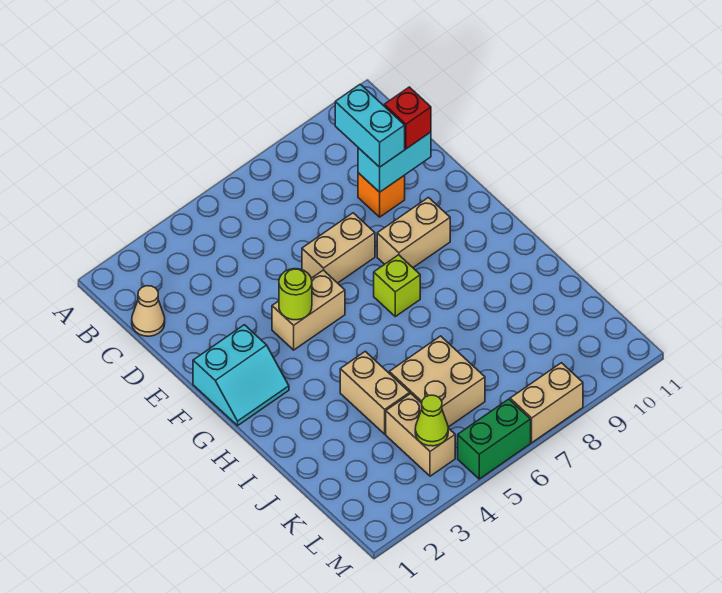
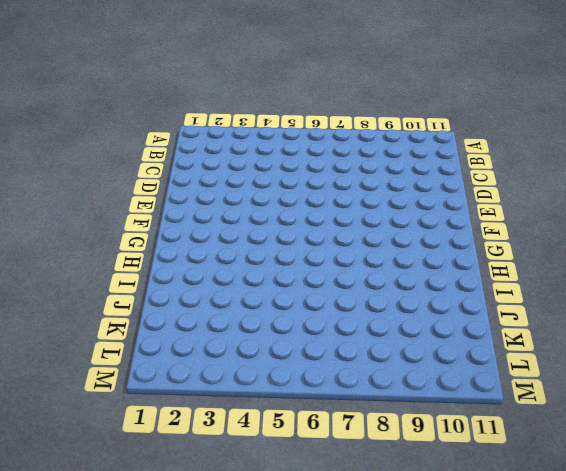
none -> tan cone C1 level 1
none -> orange brick D9 level 1
none -> tan brick E6:E7 level 1

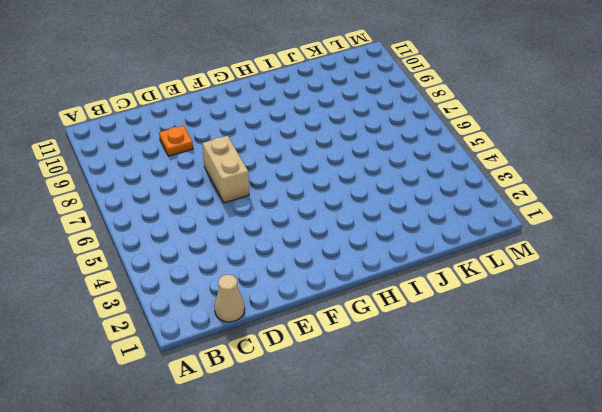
orange plate D9 level 1 -> orange brick D9 level 1
none -> cyan slope F1:G2 level 1 top F
none -> tan brick F4:F5 level 1
none -> tan brick F8:F9 level 1

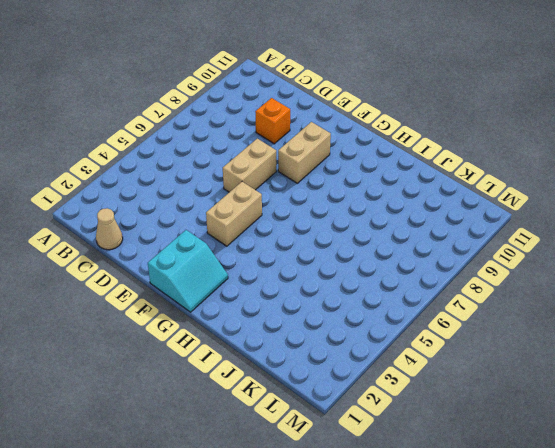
none -> lime brick G7 level 1
none -> tan brick I4:J4 level 1
none -> tan brick J5:K6 level 1

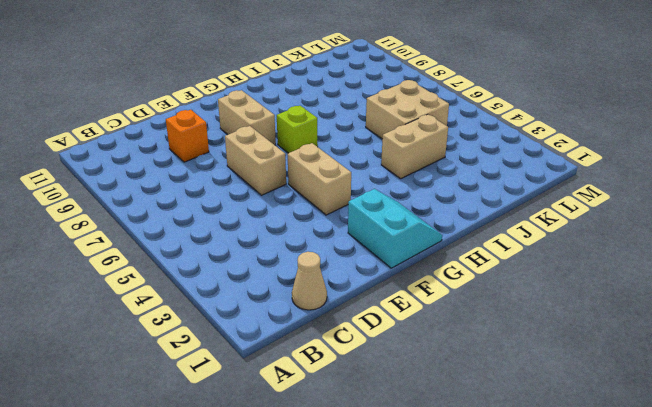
none -> tan brick K4:L4 level 1
none -> green brick M5:M6 level 1
none -> tan brick M7:M8 level 1

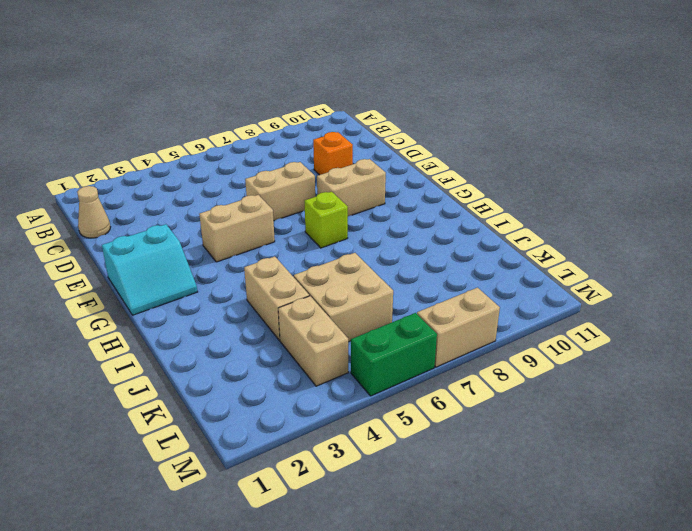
none -> cyan brick D9:D10 level 2
none -> lime round brick F4 level 2
none -> lime cone L4 level 2

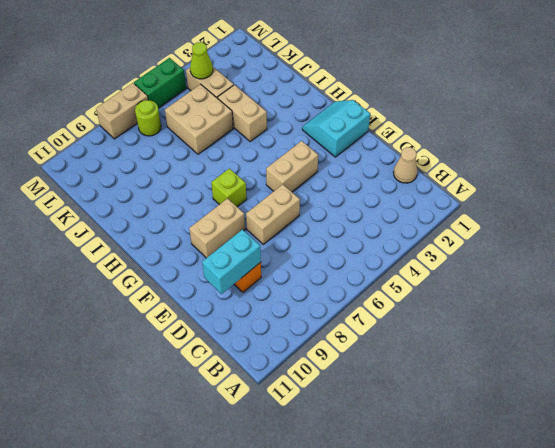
lime round brick L7 level 1 -> lime round brick F4 level 2
none -> cyan brick C9:D9 level 3
none -> red brick D10 level 3

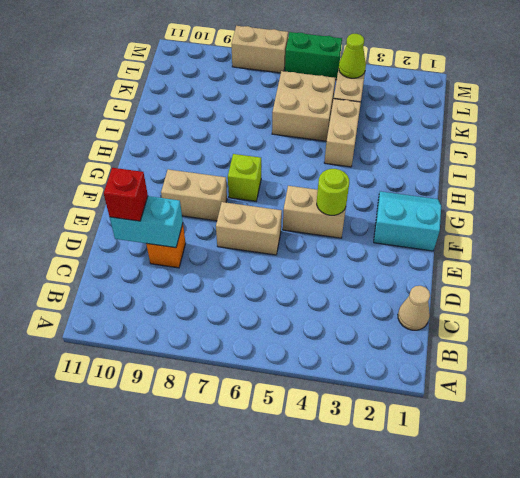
none -> cyan brick C9:D9 level 3

